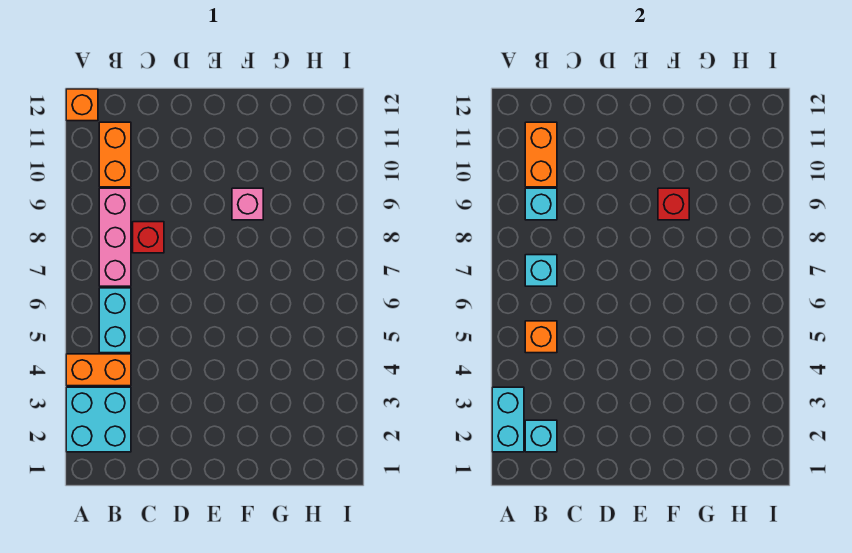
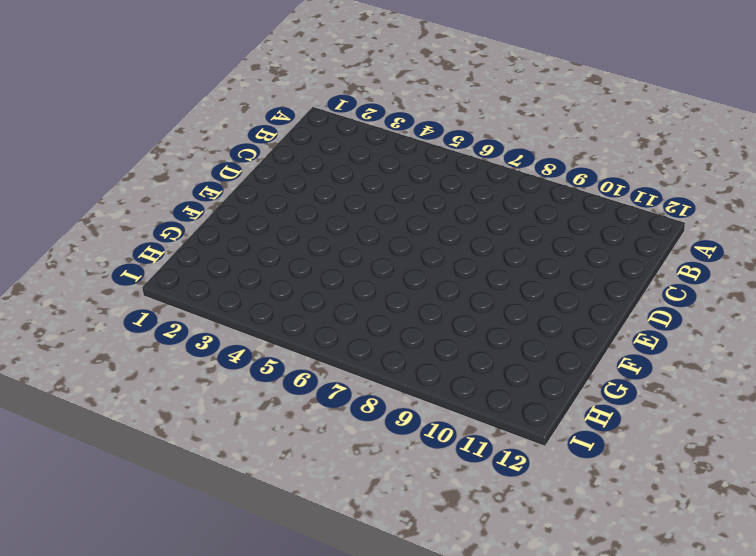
none -> cyan brick A2:B3 level 1
none -> orange brick A4:B4 level 1
none -> orange brick A12 level 1

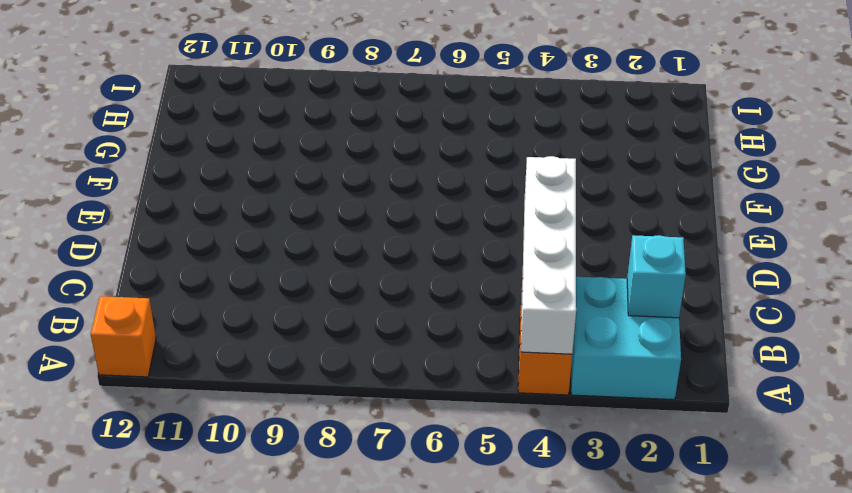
white brick A4:D4 level 2 -> none
none -> cyan brick B5:B6 level 1
none -> pink brick B7:B9 level 1
none -> orange brick B10:B11 level 1

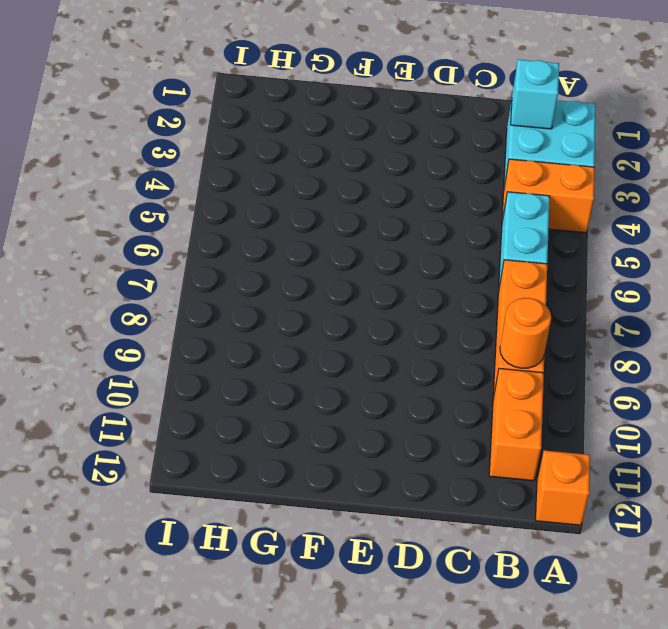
orange brick B7:B9 level 1 -> pink brick B7:B9 level 1
orange round brick B9 level 2 -> cyan brick B9 level 2
none -> red brick C8 level 1
none -> pink brick F9 level 1
none -> cyan brick A2:A3 level 2

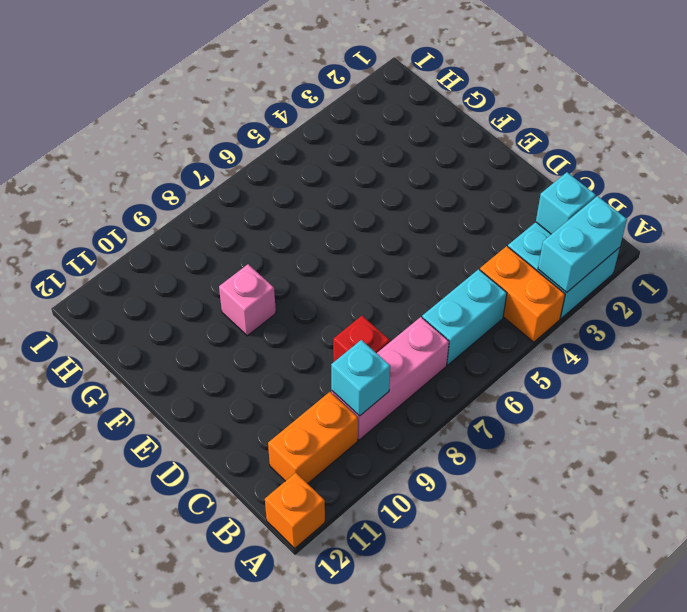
none -> orange brick B5 level 2
none -> cyan brick B7 level 2
none -> orange brick B10:B11 level 2

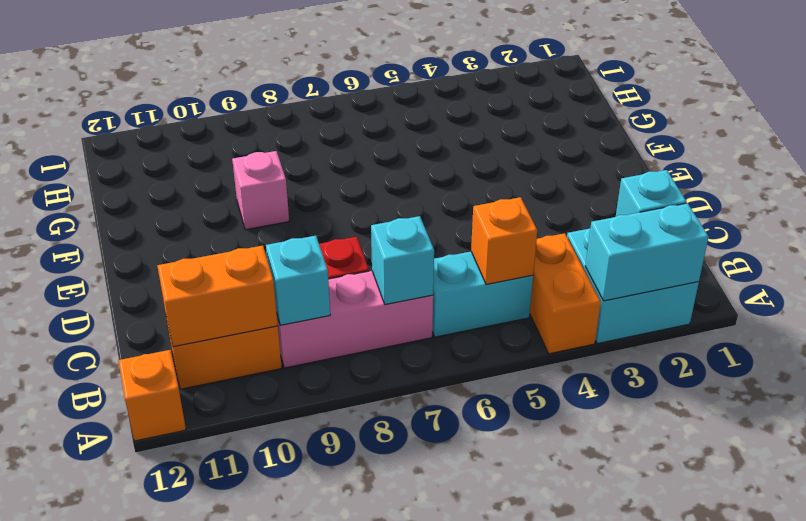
none -> red brick F9 level 2

